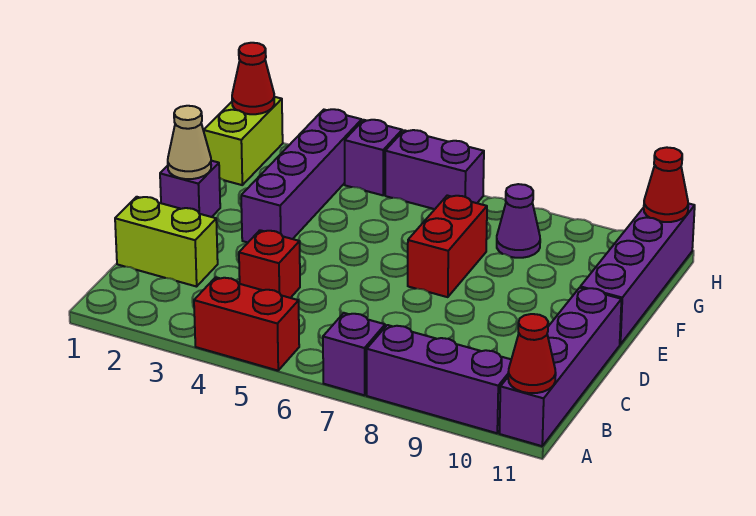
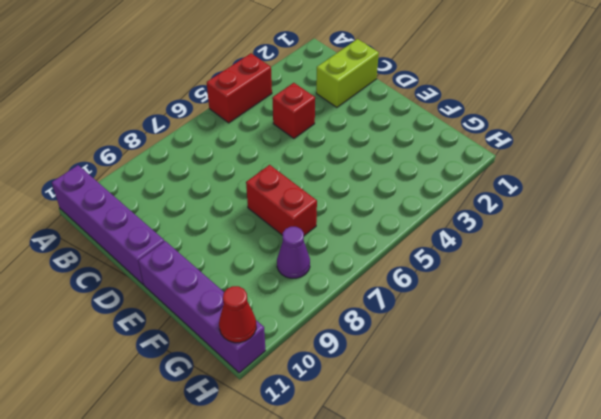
none -> purple brick A7 level 1
none -> purple brick A8:A10 level 1
none -> purple brick E1 level 1

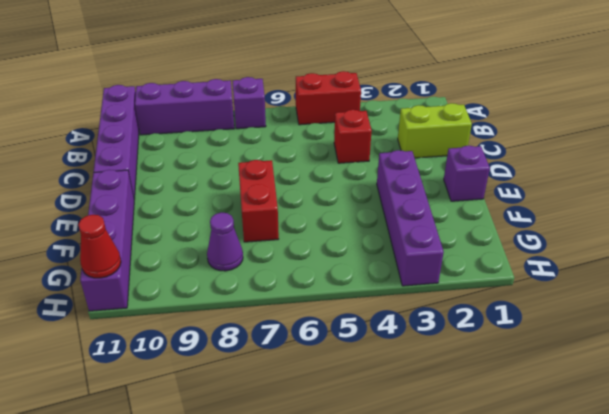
none -> lime brick G1:H1 level 1
none -> purple brick H4 level 1
none -> purple brick H5:H6 level 1

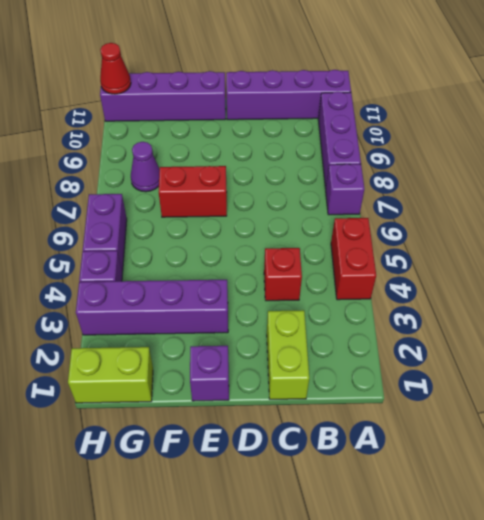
none -> red cone A11 level 2
none -> tan cone E1 level 2
none -> red cone H1 level 2

